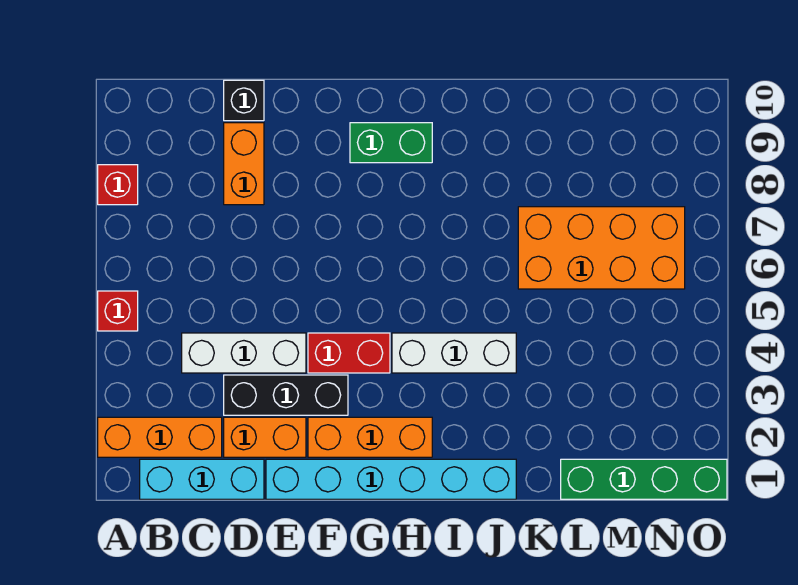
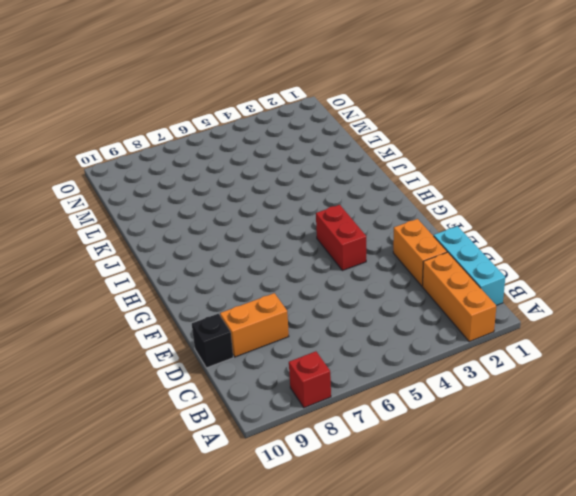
none -> red brick A5 level 1
none -> white brick C4:E4 level 1
none -> black brick D3:F3 level 1

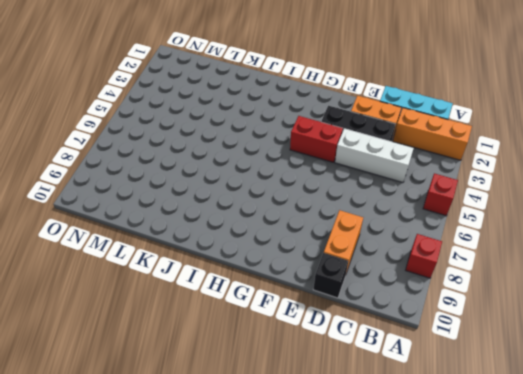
none -> cyan brick E1:J1 level 1
none -> orange brick F2:H2 level 1
none -> green brick G9:H9 level 1

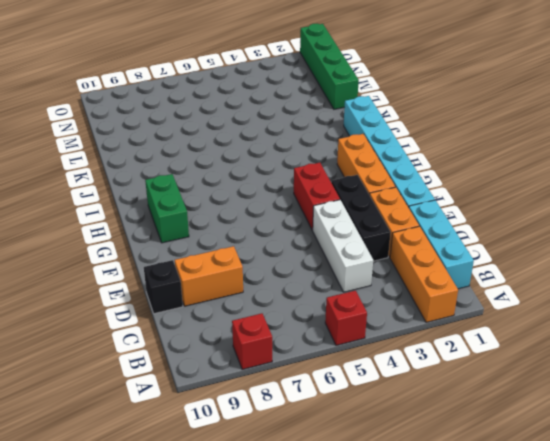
none -> white brick H4:J4 level 1
none -> orange brick K6:N7 level 1

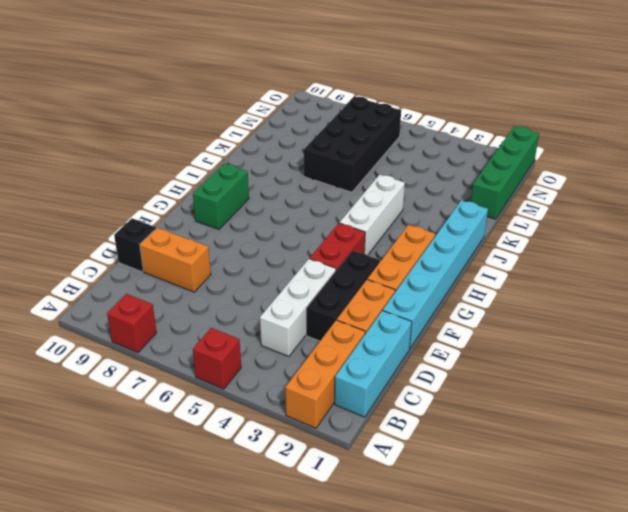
black brick K6:N7 level 1 -> orange brick K6:N7 level 1

